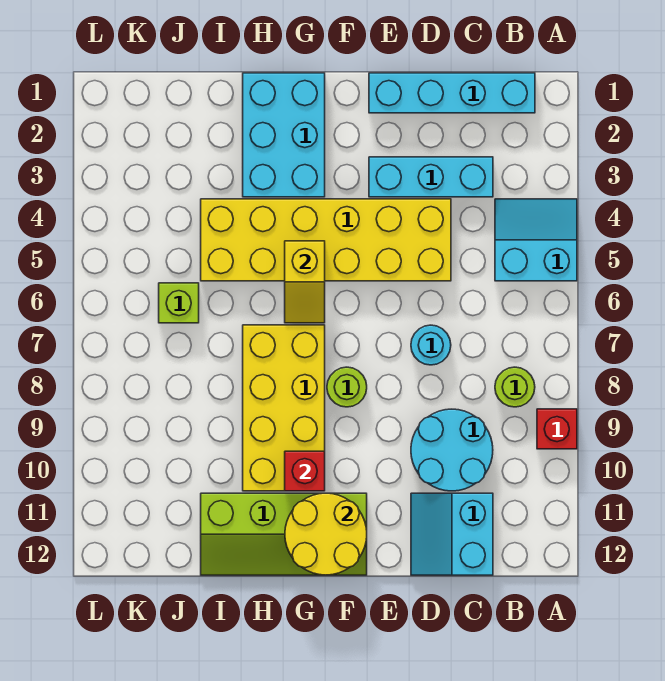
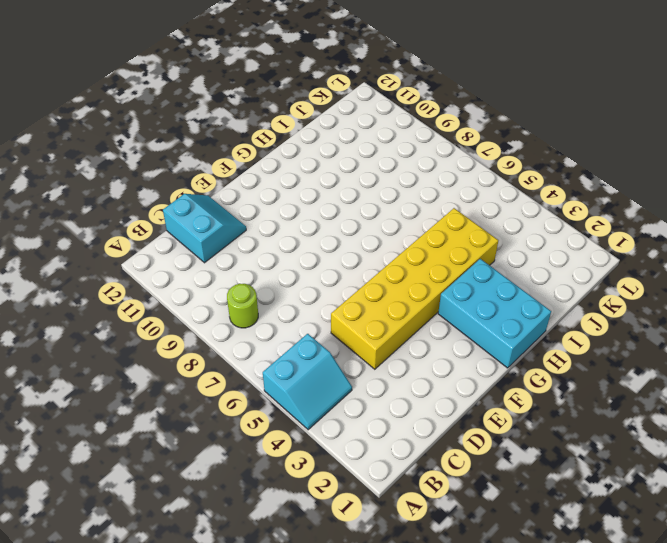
none -> red brick A9 level 1
none -> cyan brick B1:E1 level 1
none -> cyan brick C3:E3 level 1

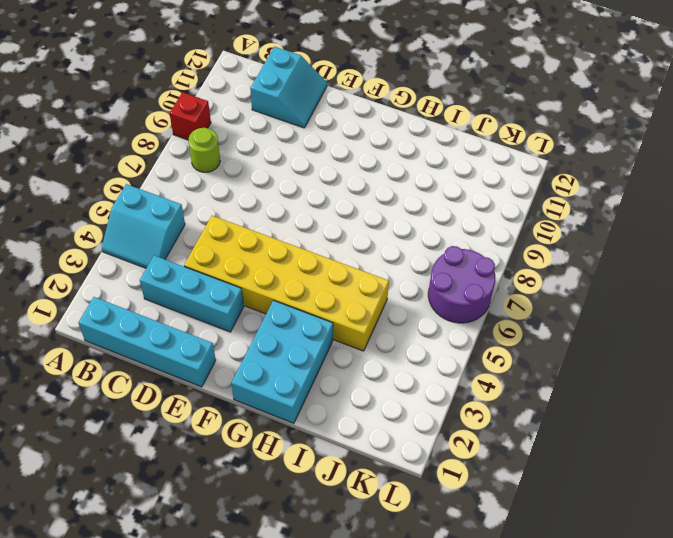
purple round brick K6:L7 level 1 -> none
none -> cyan round brick C9:D10 level 1
none -> cyan round brick D7 level 1
none -> lime round brick F8 level 1

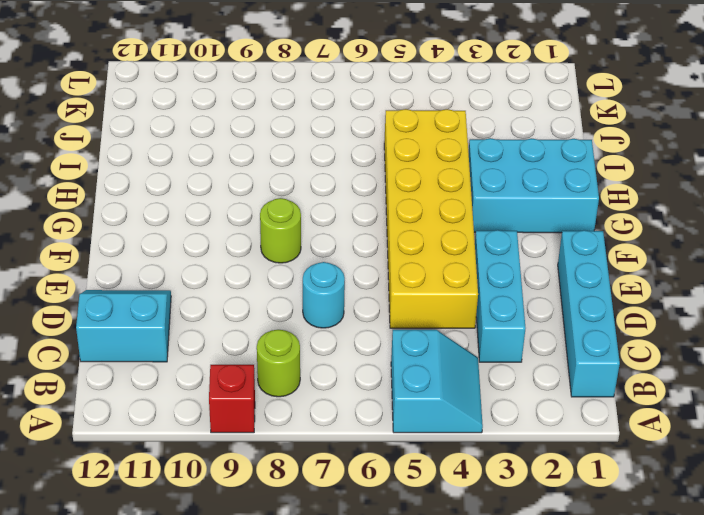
none -> cyan round brick C9:D10 level 1
none -> lime slope F11:I12 level 1 top 11
none -> yellow brick G7:H10 level 1

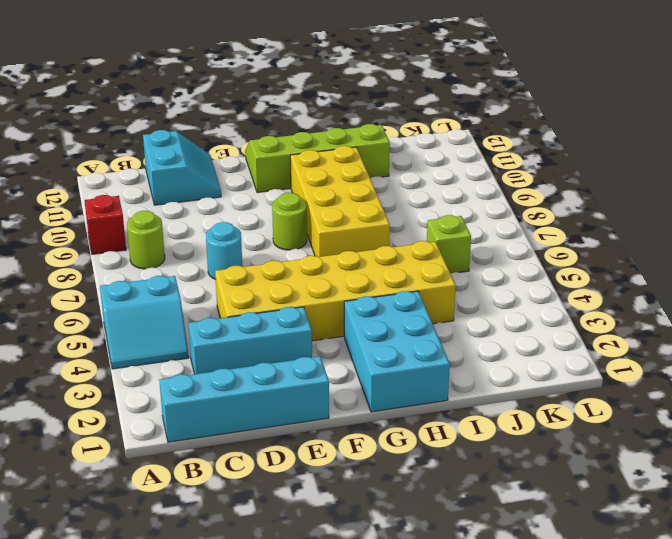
none -> cyan round brick C9:D10 level 1
none -> yellow round brick F11:G12 level 2
none -> yellow slope G5:G6 level 2 top 5

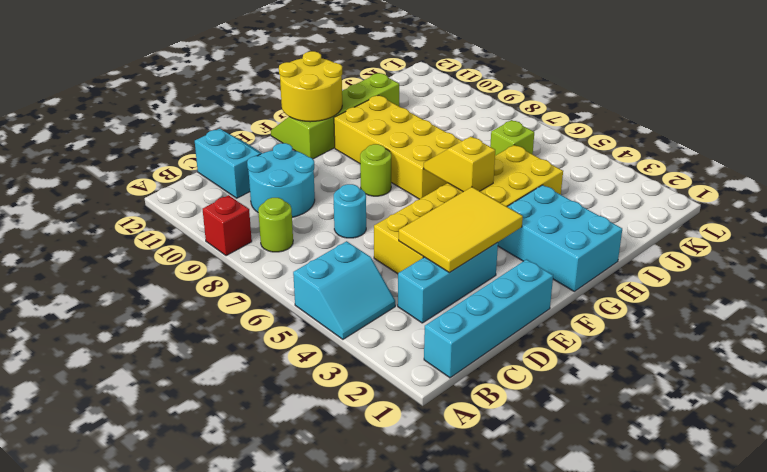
yellow tile D3:F4 level 2 -> none
none -> red brick G10 level 2

